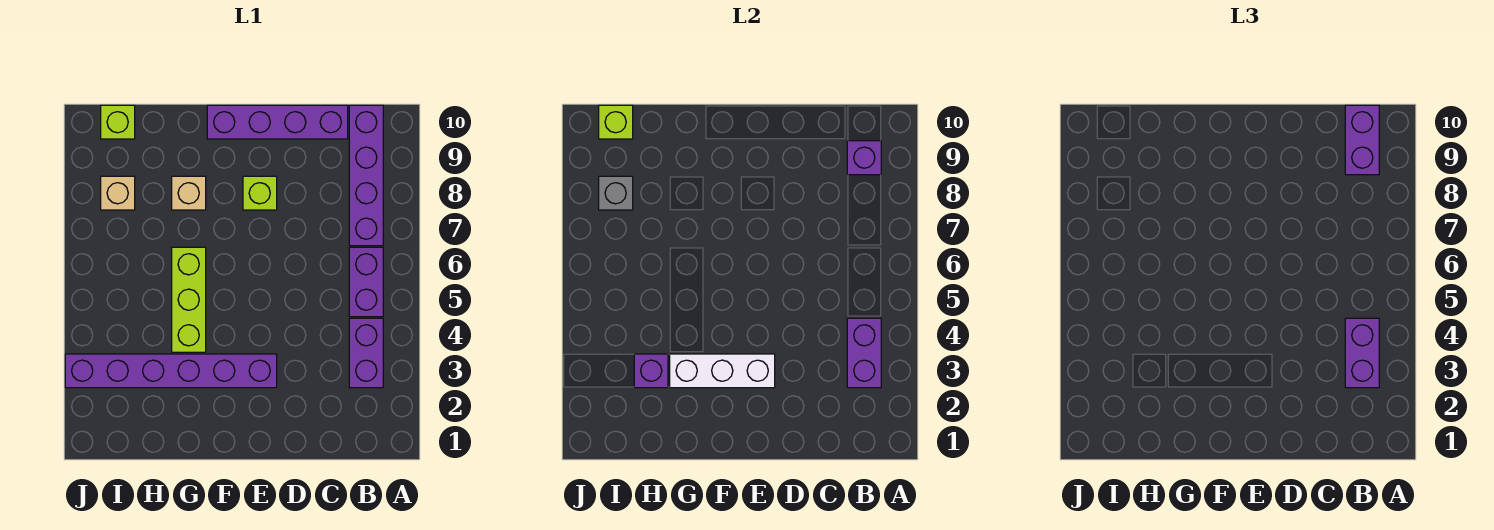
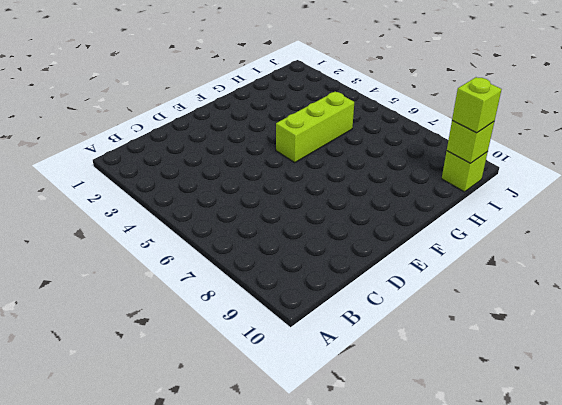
lime brick F5:H5 level 1 -> lime brick G4:G6 level 1
lime brick I10 level 3 -> lime brick E8 level 1
none -> purple brick B3:B4 level 1
none -> purple brick B5:B6 level 1
none -> purple brick B7:B10 level 1

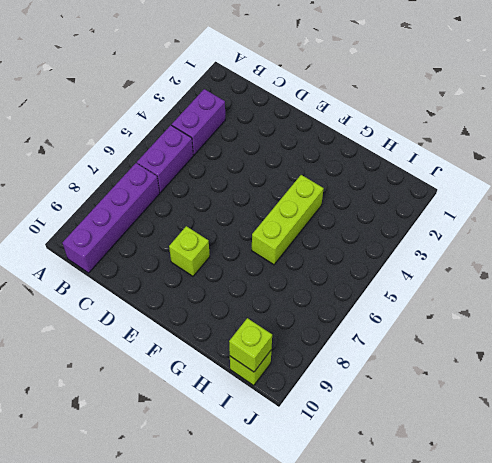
none -> purple brick C10:F10 level 1
none -> purple brick E3:J3 level 1
none -> tan brick G8 level 1

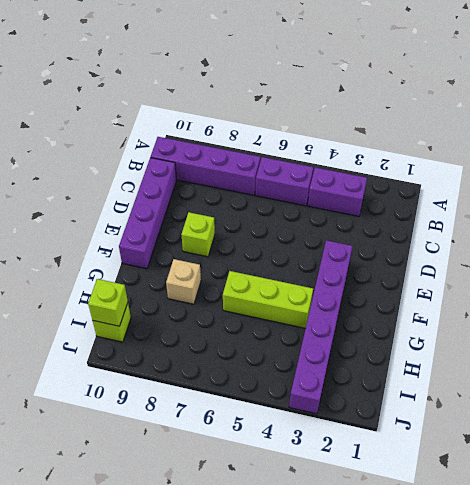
none -> tan brick I8 level 1
none -> purple brick B3:B4 level 2
none -> purple brick B9 level 2

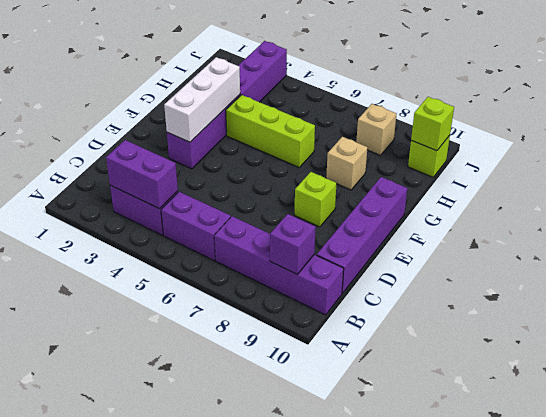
none -> purple brick H3 level 2
none -> grey brick I8 level 2
none -> purple brick B3:B4 level 3

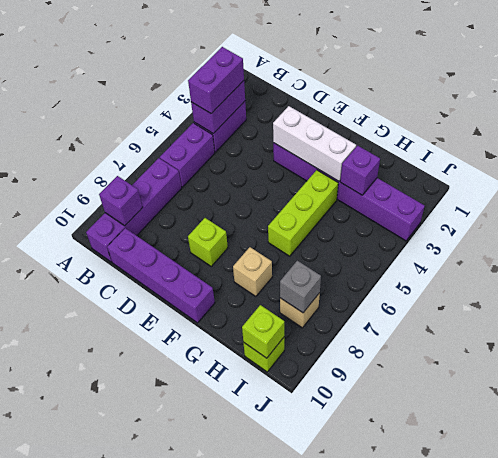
none -> purple brick B9:B10 level 3

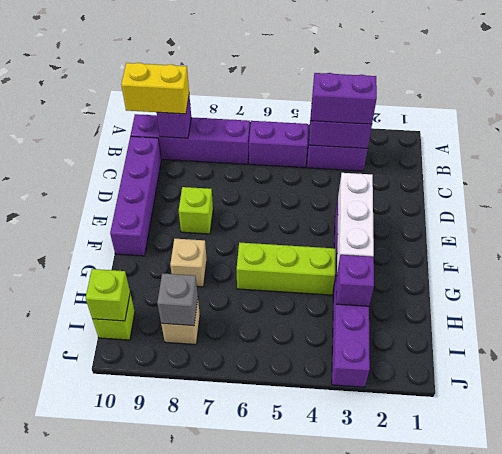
yellow brick B9:B10 level 3 -> purple brick B9:B10 level 3

